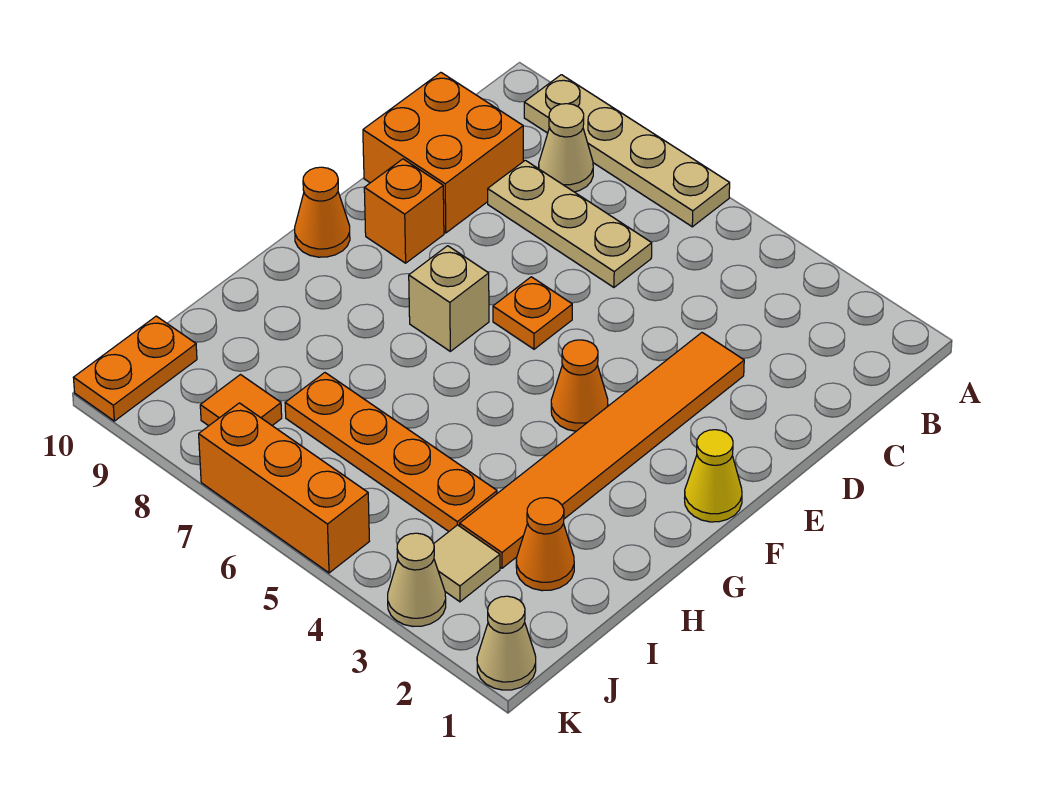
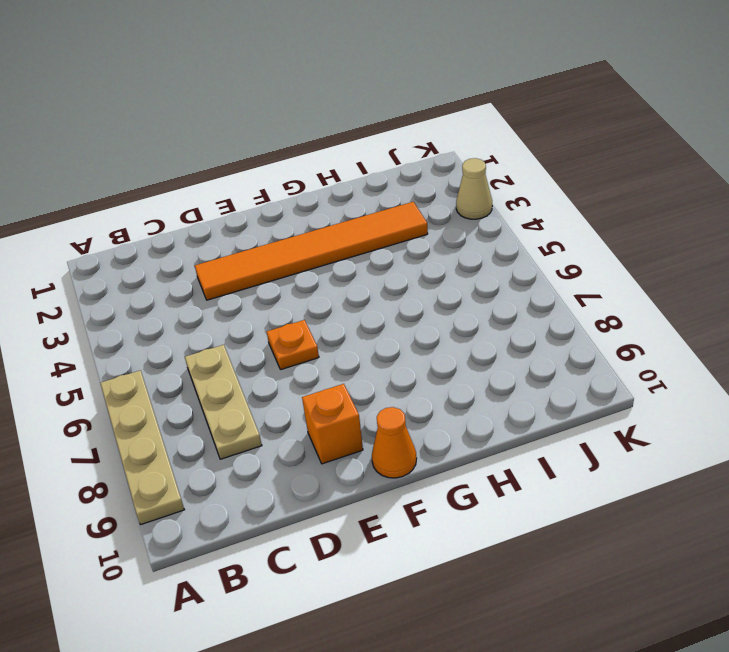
none -> tan cone B8 level 1
none -> orange brick C9:D10 level 1
none -> yellow cone F1 level 1

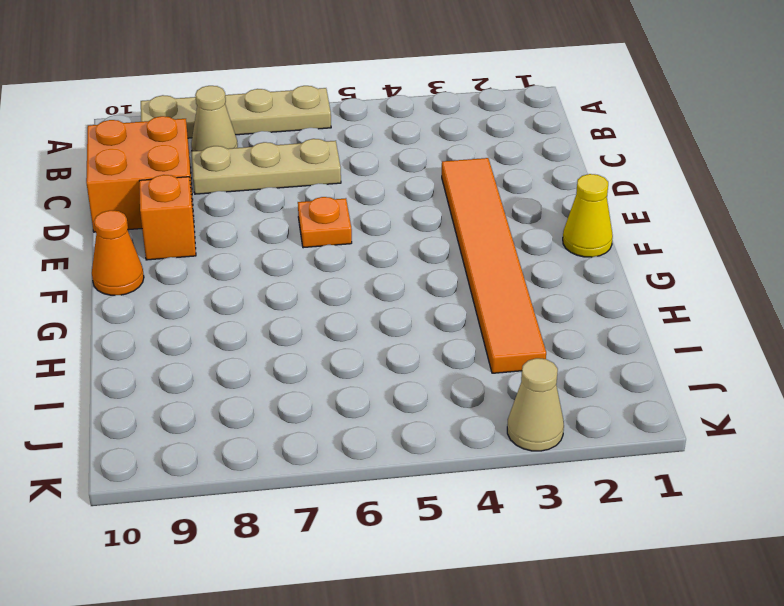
none -> orange cone F4 level 1
none -> tan brick F7 level 1
none -> orange cone I2 level 1

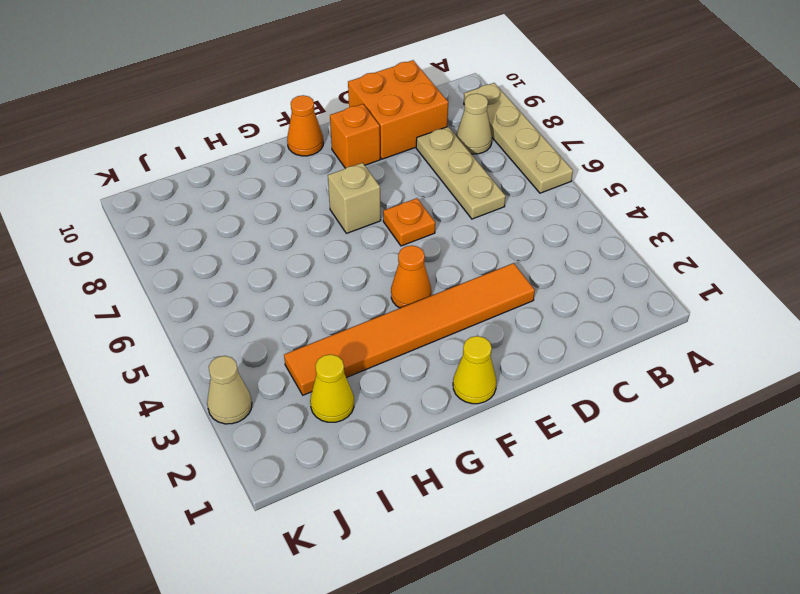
yellow cone I2 level 1 -> orange cone I2 level 1
none -> orange plate I4:I7 level 1
none -> tan tile J3 level 1
none -> orange tile J8 level 1

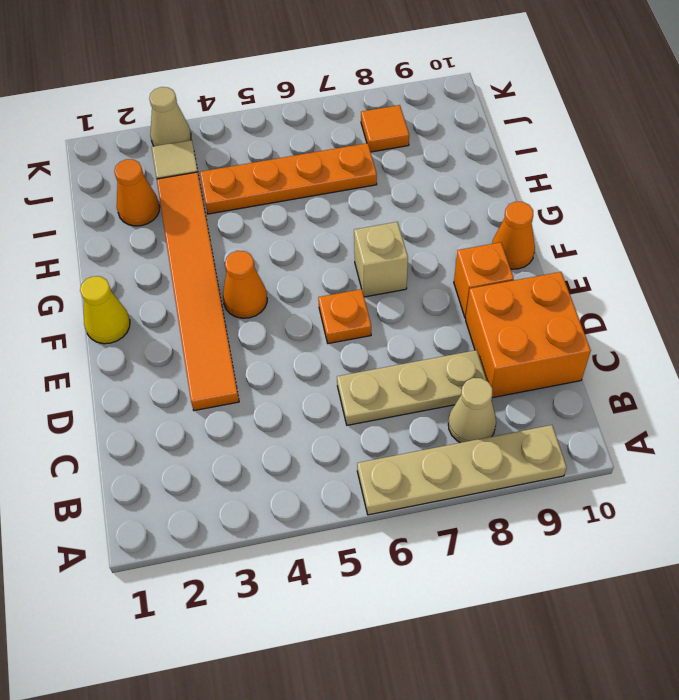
none -> orange plate J10:K10 level 1
none -> tan cone K1 level 1
none -> orange brick K5:K7 level 1

